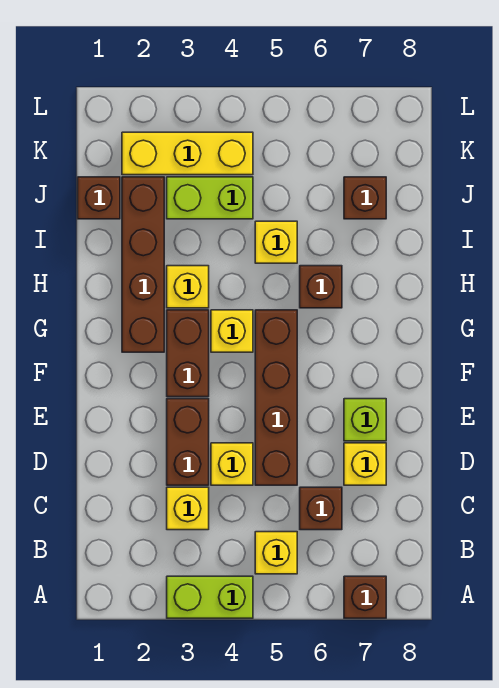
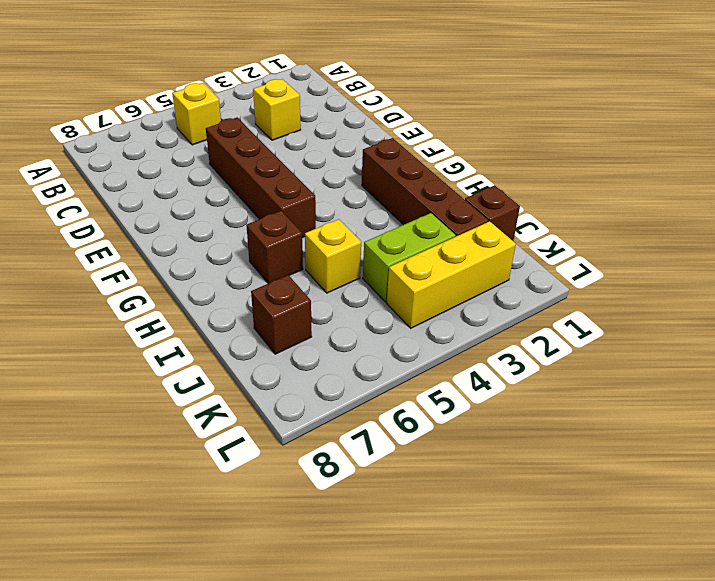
none -> lime brick A3:A4 level 1
none -> brown brick A7 level 1
none -> brown brick C6 level 1

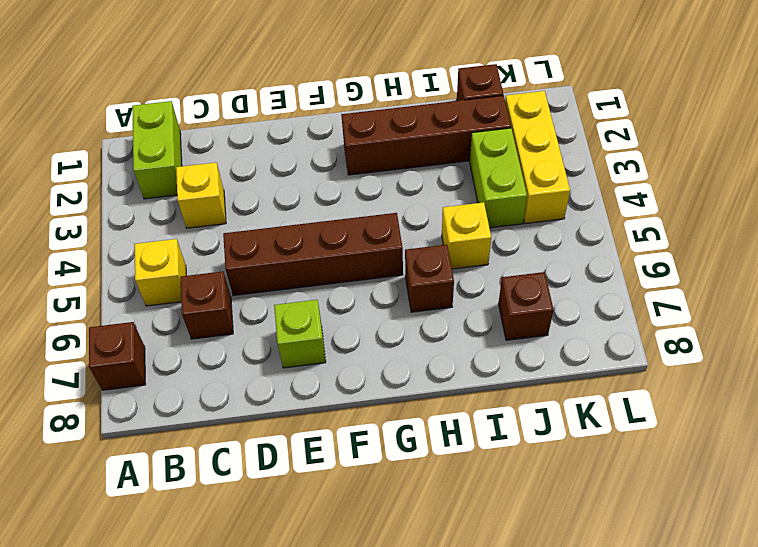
lime brick B1:B2 level 1 -> lime brick A3:A4 level 1
none -> brown brick D3:E3 level 1
none -> yellow brick D4 level 1
none -> yellow brick D7 level 1

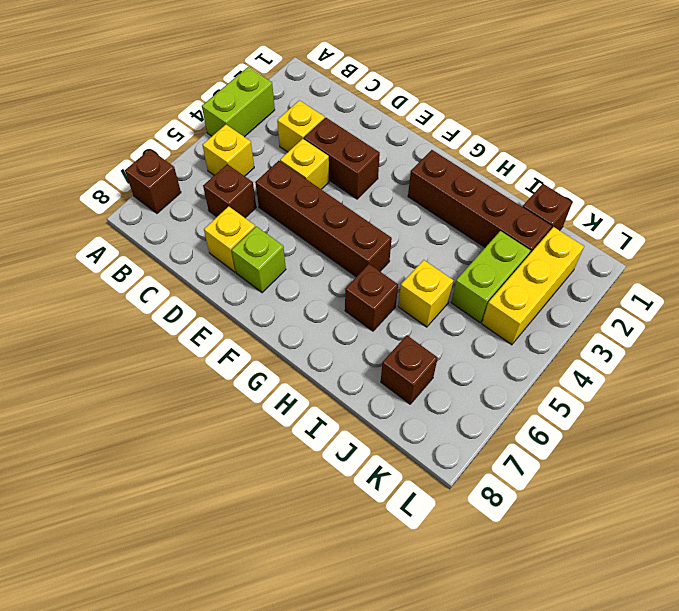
none -> brown brick F3:G3 level 1
none -> yellow brick G4 level 1
none -> yellow brick H3 level 1

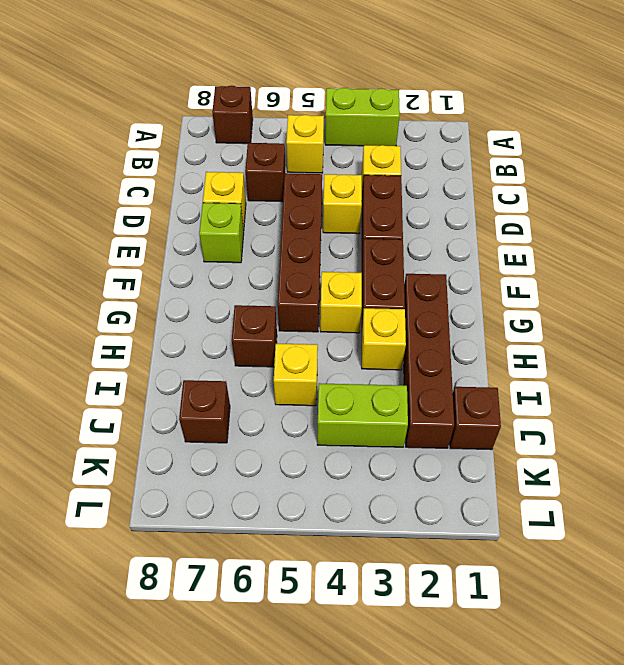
none -> yellow brick K2:K4 level 1

